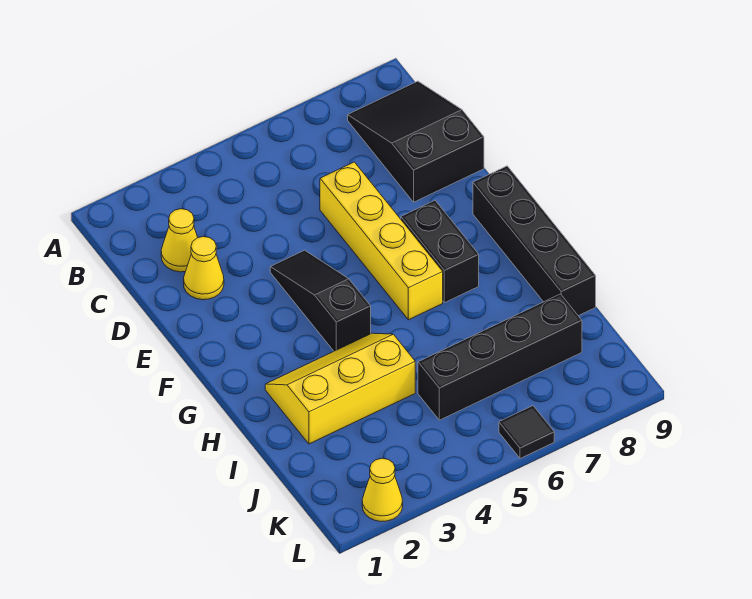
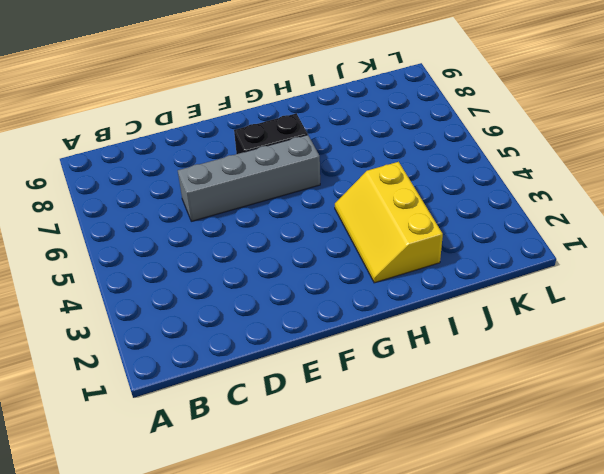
grey brick D6:G6 level 1 -> yellow brick D6:G6 level 1
none -> black slope B8:D9 level 1 top D
none -> yellow cone C2 level 1

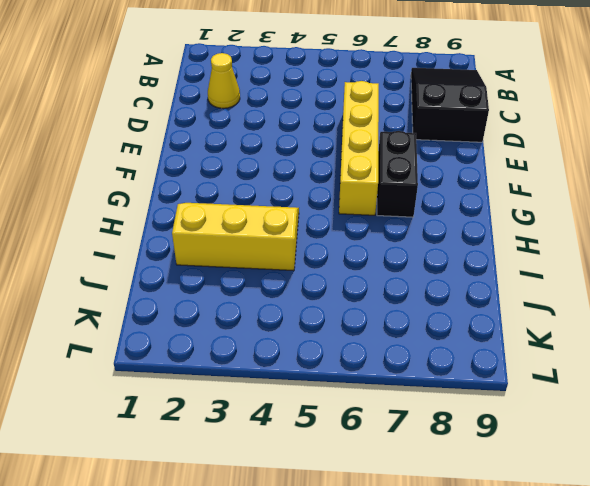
none -> yellow cone D2 level 1
none -> black slope E4:G4 level 1 top G

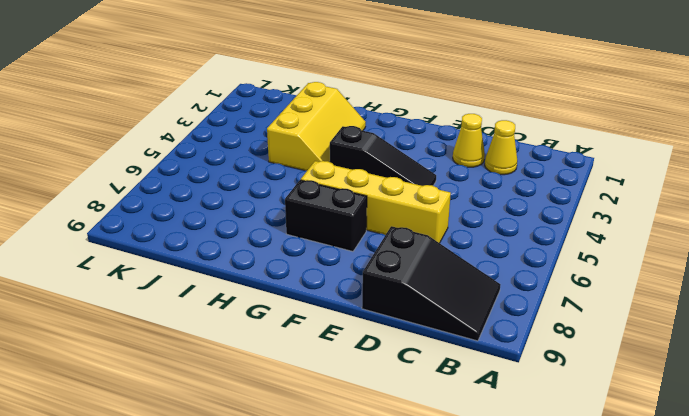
none -> black brick F9:I9 level 1
none -> black brick J5:J8 level 1

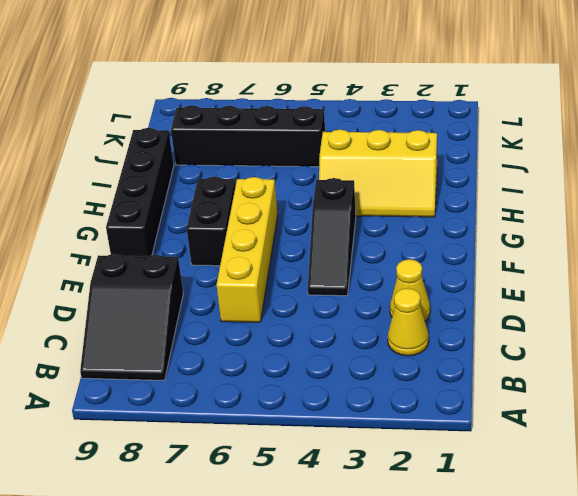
none -> yellow cone L2 level 1
none -> black tile L6 level 1

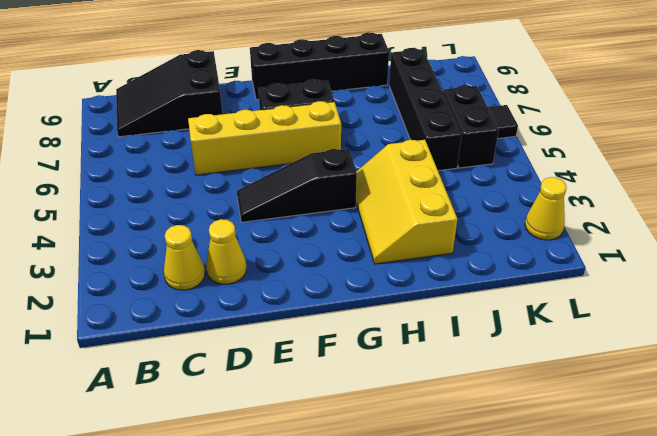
black brick K5:K6 level 1 -> none

